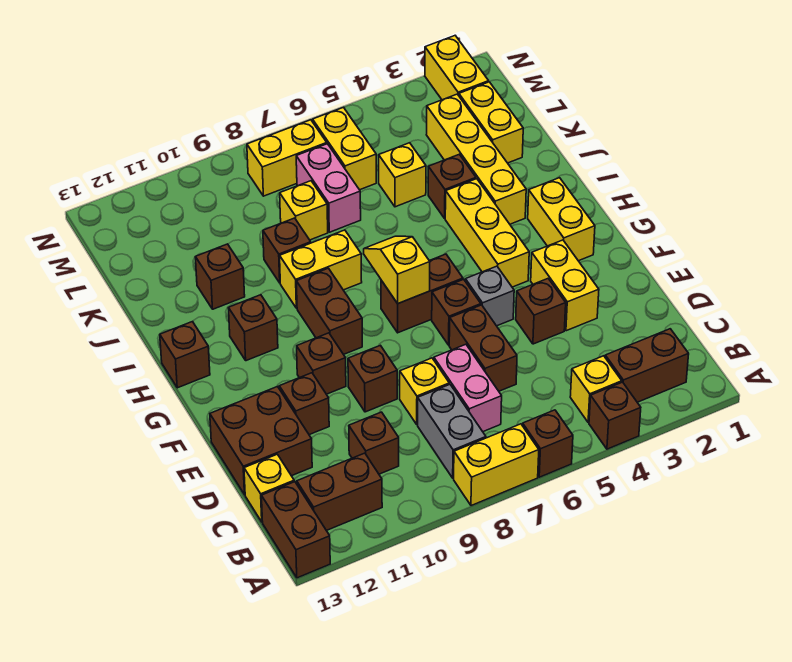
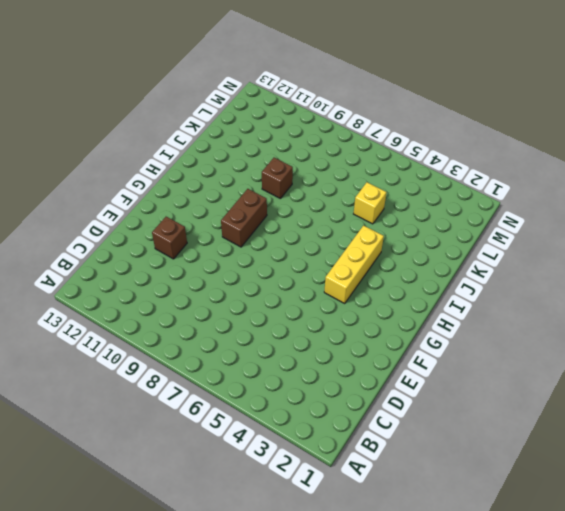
none -> brown brick A4 level 1
none -> brown brick A6 level 1
none -> yellow brick A7:A8 level 1
none -> brown brick A13:B13 level 1

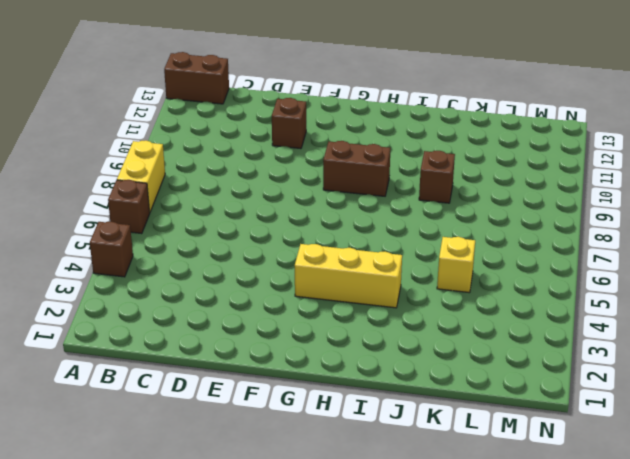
none -> brown brick B2:B3 level 1
none -> yellow brick B4 level 1
none -> grey brick B8:C8 level 1
none -> brown brick B11:B12 level 1

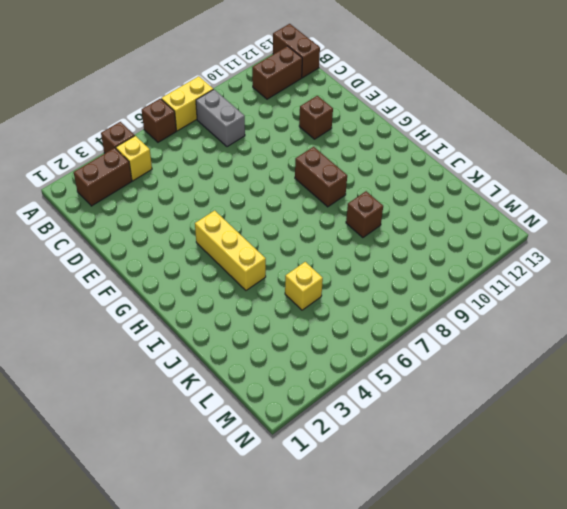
none -> pink brick C7:D7 level 1
none -> brown brick C10 level 1
none -> yellow brick C13 level 1
none -> brown brick D6:E6 level 1

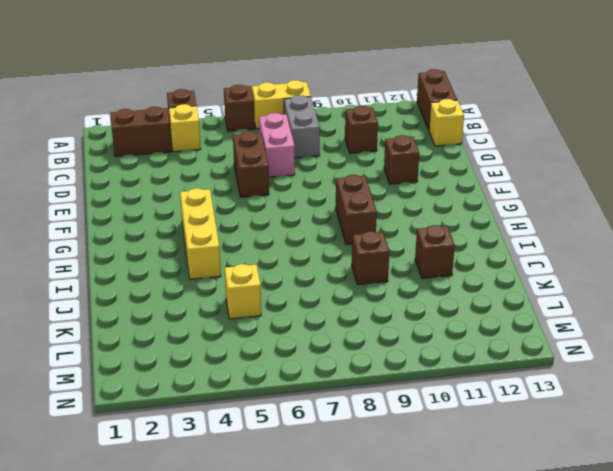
none -> brown brick B11:B12 level 1
none -> yellow brick D8 level 1
none -> brown brick D12:E13 level 1
none -> yellow brick E3:F3 level 1

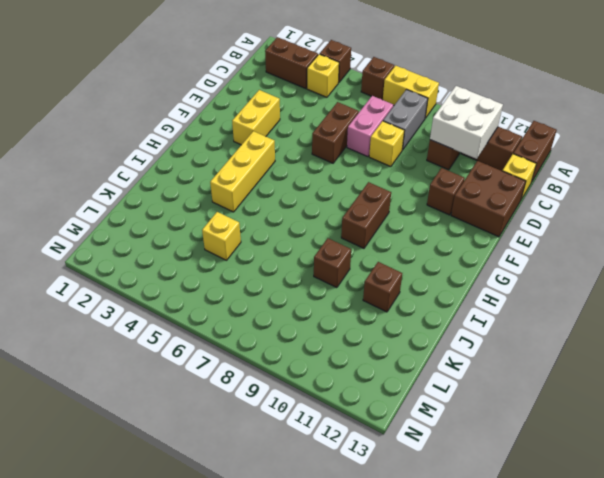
white brick B10:C11 level 2 -> none
none -> brown brick E4 level 1
none -> brown brick E9 level 1
none -> grey brick F5 level 1
none -> brown brick F6 level 1

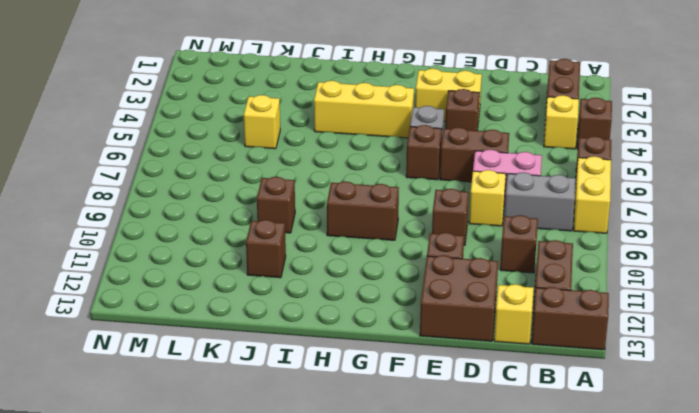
none -> brown brick F10 level 1
none -> yellow brick G2:H2 level 1
none -> brown brick G6:G7 level 1
none -> brown brick H11 level 1

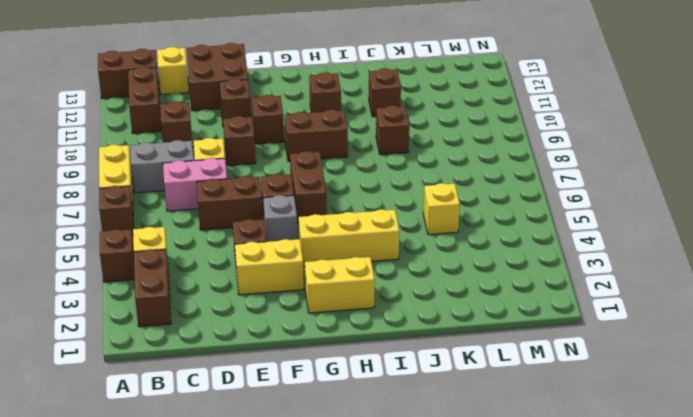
none -> brown brick H13 level 1
none -> yellow brick I3:L3 level 1
none -> yellow brick I8:I9 level 1
none -> brown brick J4 level 1

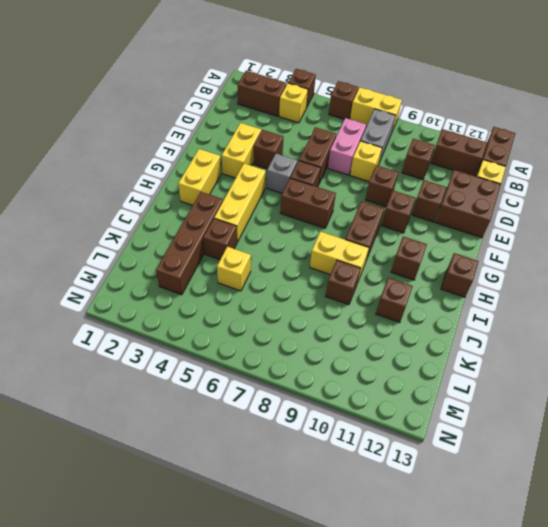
brown brick I3:L3 level 1 -> yellow brick I3:L3 level 1
none -> yellow brick K2:L2 level 1
none -> pink brick K7:L7 level 1
none -> yellow brick K8 level 1
none -> yellow brick L6:M6 level 1

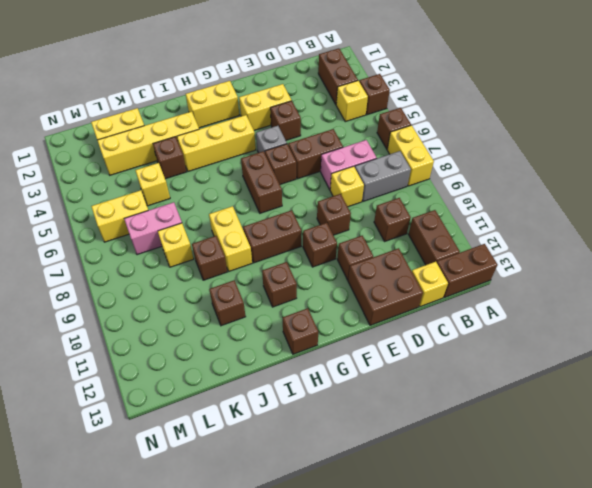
none -> yellow brick M2:N2 level 1
none -> yellow brick M7:M8 level 1
none -> yellow slope G7:H7 level 2 top G

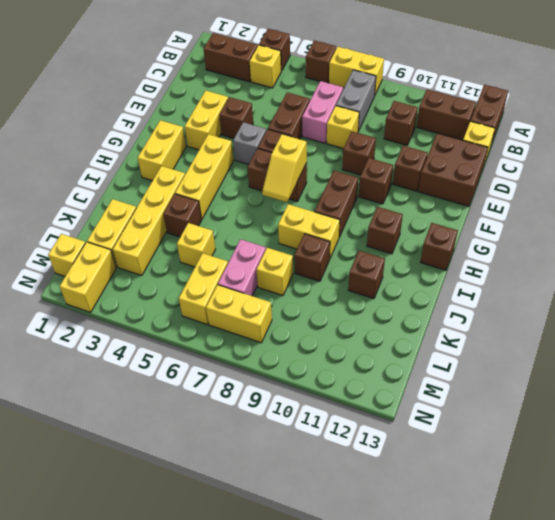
yellow brick M1 level 1 -> none

